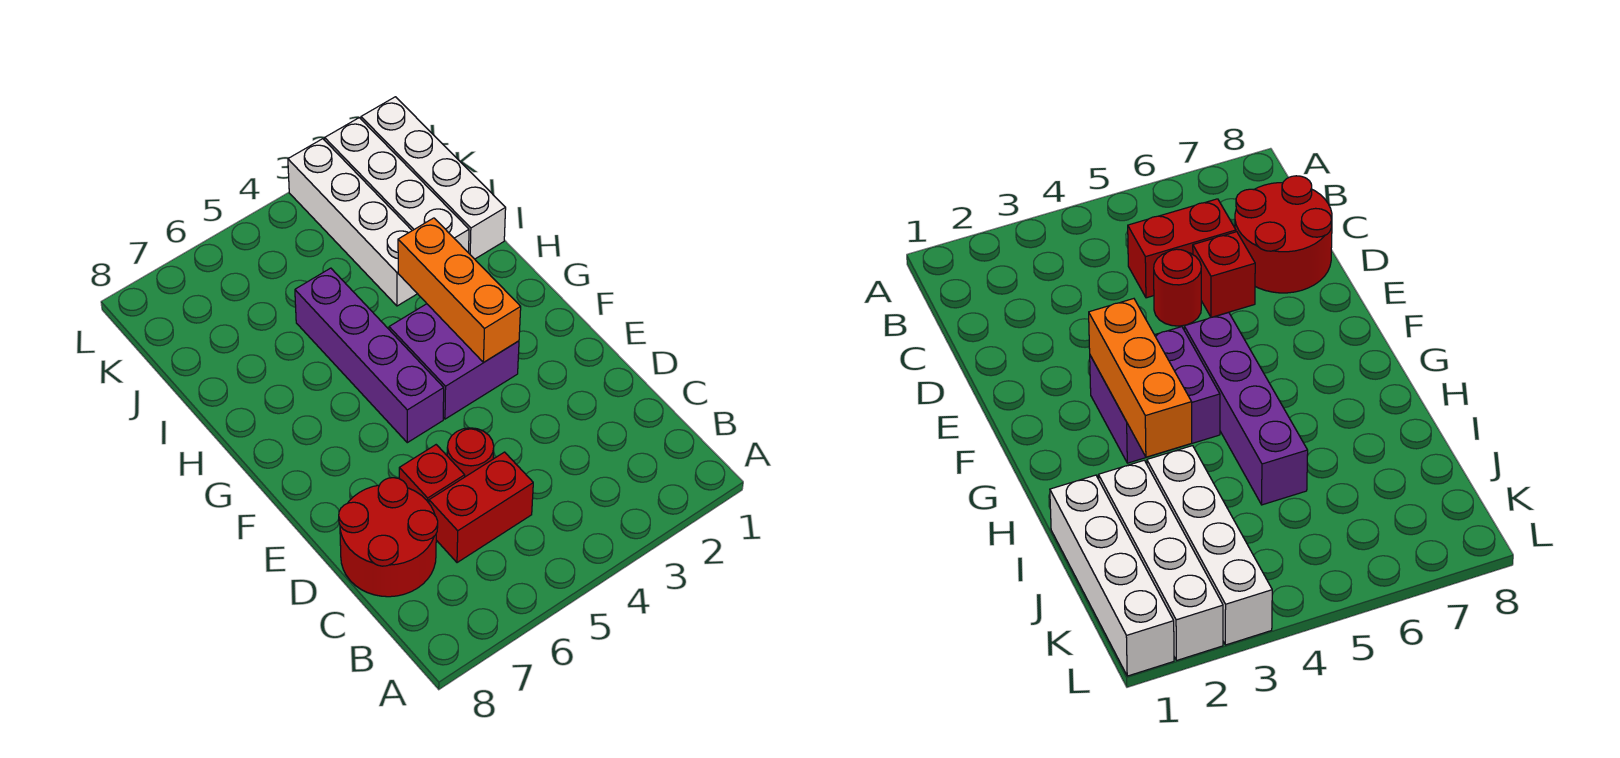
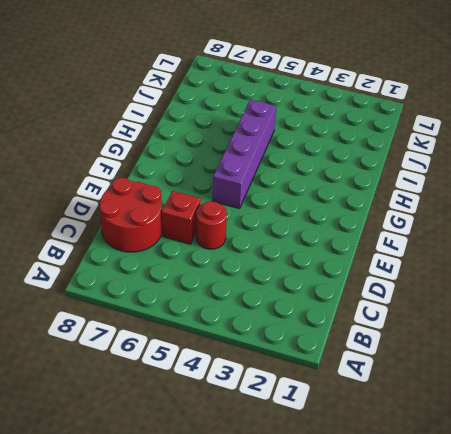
none -> red brick C5:C6 level 1
none -> purple brick F3:G4 level 1

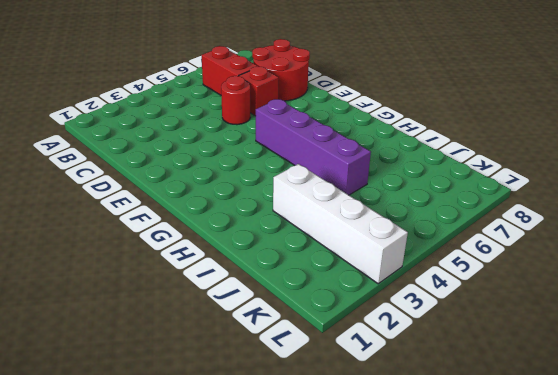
red brick B6:C6 level 1 -> red brick C5:C6 level 1
none -> purple brick F3:G4 level 1
none -> white brick I1:L1 level 1

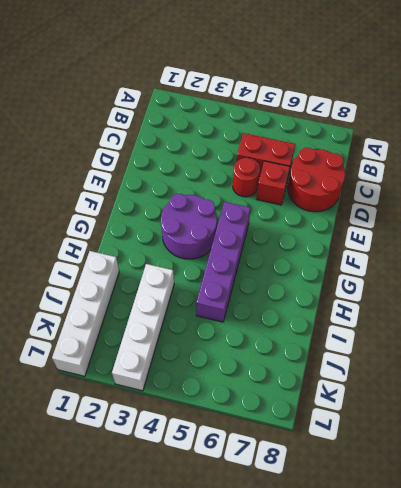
purple round brick F3:G4 level 1 -> purple brick F3:G4 level 1
none -> white brick I2:L2 level 1
none -> orange brick F3:H3 level 2

